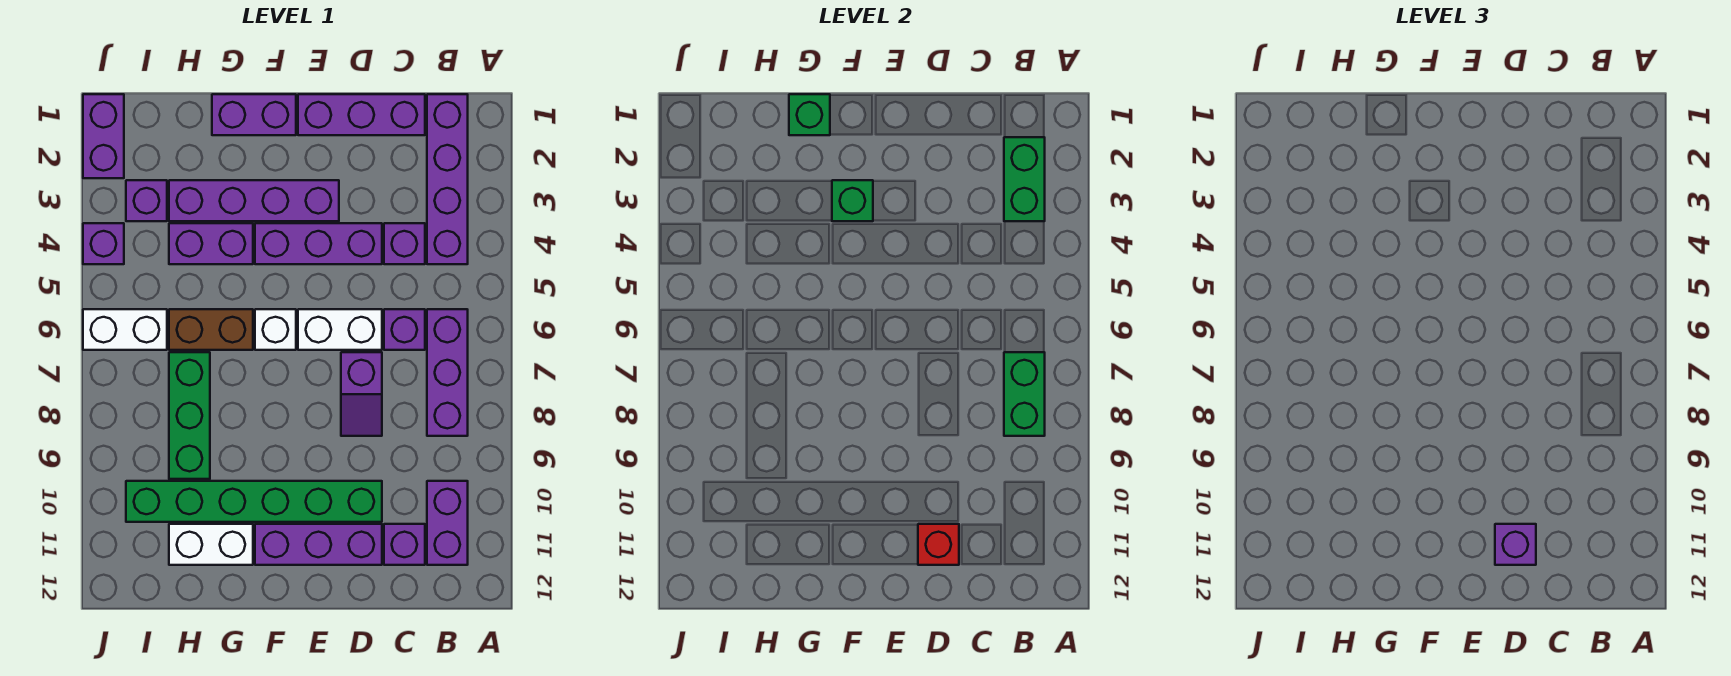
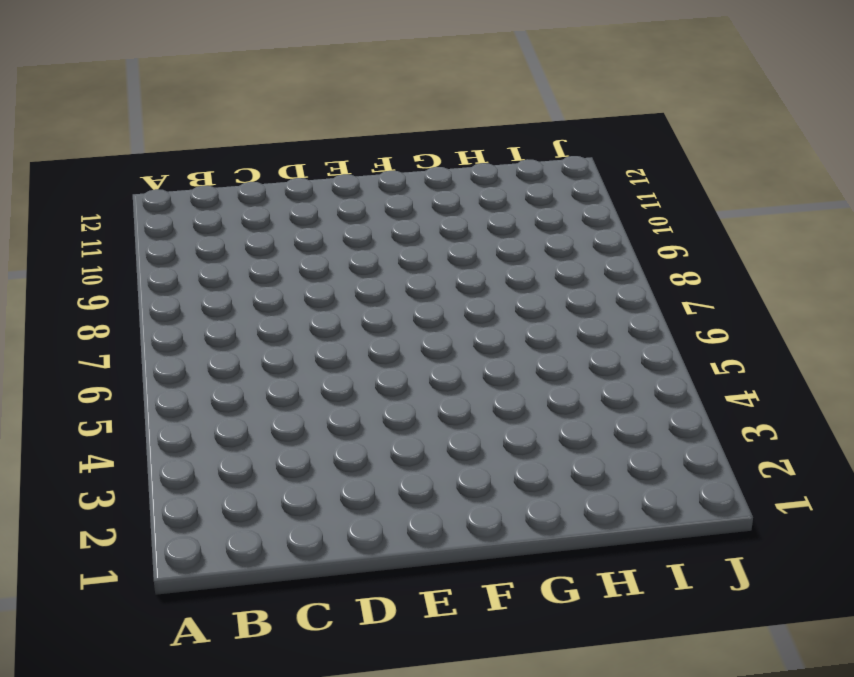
none -> purple brick B1:B4 level 1
none -> purple brick B6:B8 level 1
none -> purple brick B10:B11 level 1

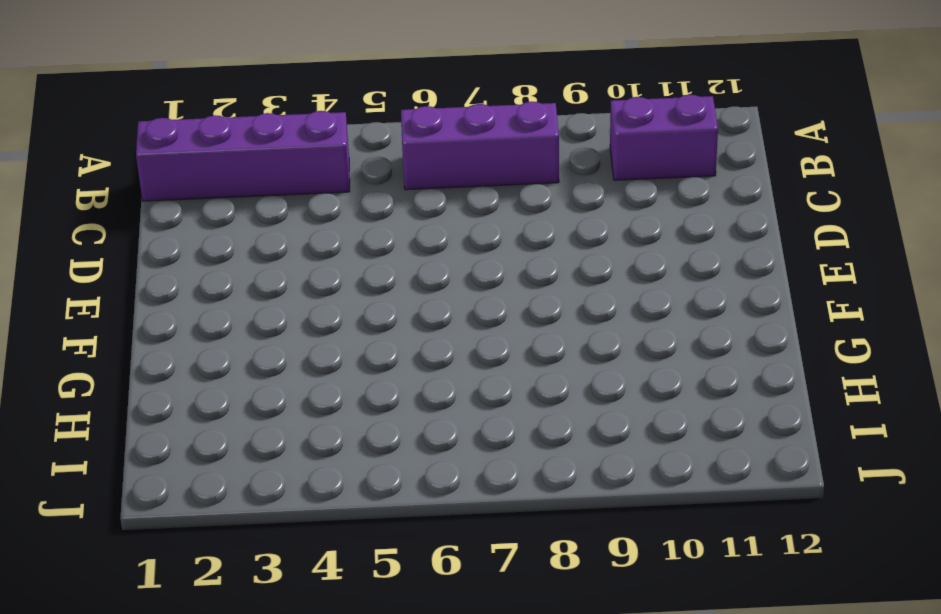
none -> purple brick C1:E1 level 1
none -> purple brick C4 level 1
none -> purple brick C6 level 1

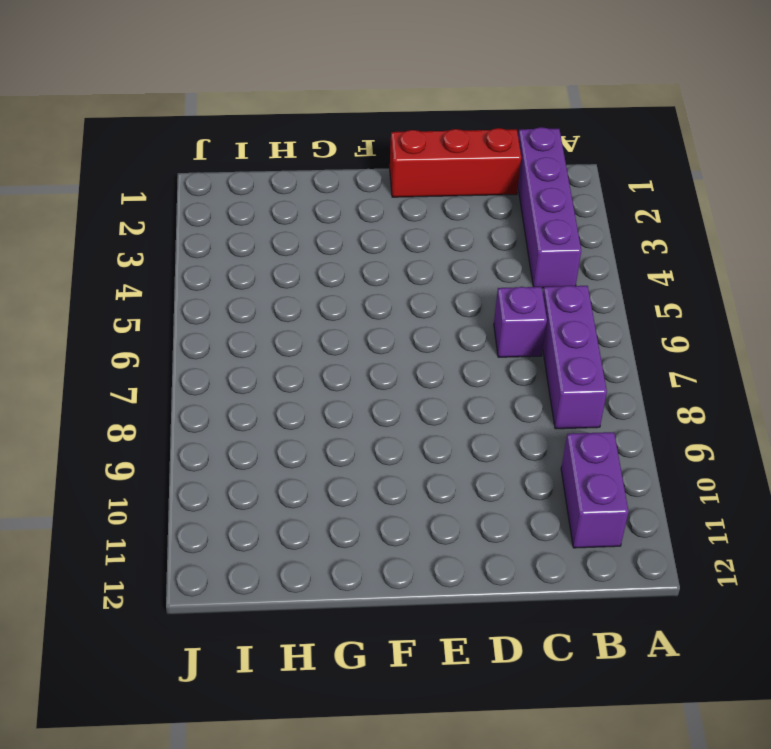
red brick C1:E1 level 1 -> purple brick C1:E1 level 1
none -> purple brick C4 level 1
none -> purple brick C11 level 1
none -> purple brick D4:F4 level 1

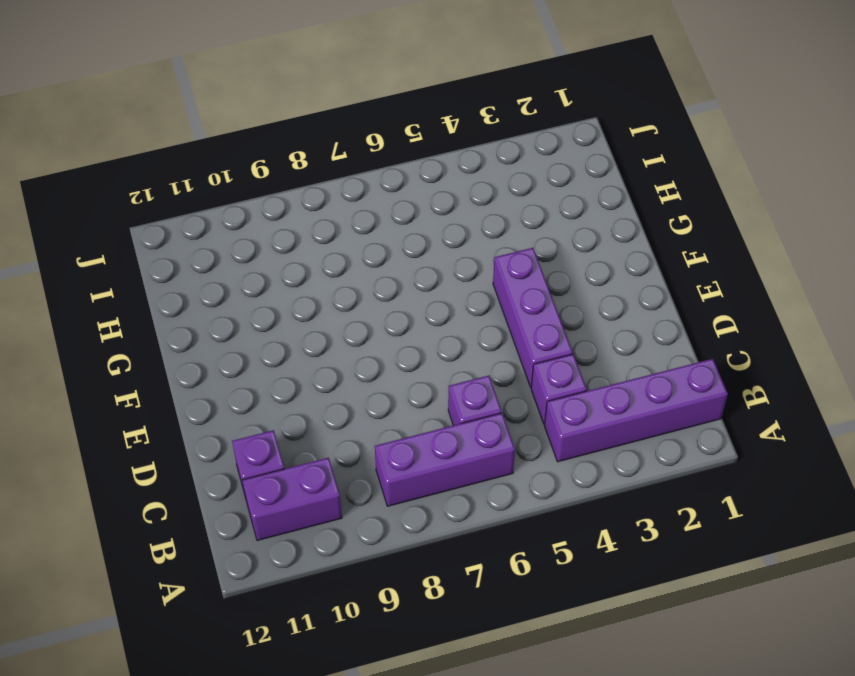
none -> purple brick C1:E1 level 1
none -> white brick D6:E6 level 1
none -> purple slope D7:D8 level 1 top 7

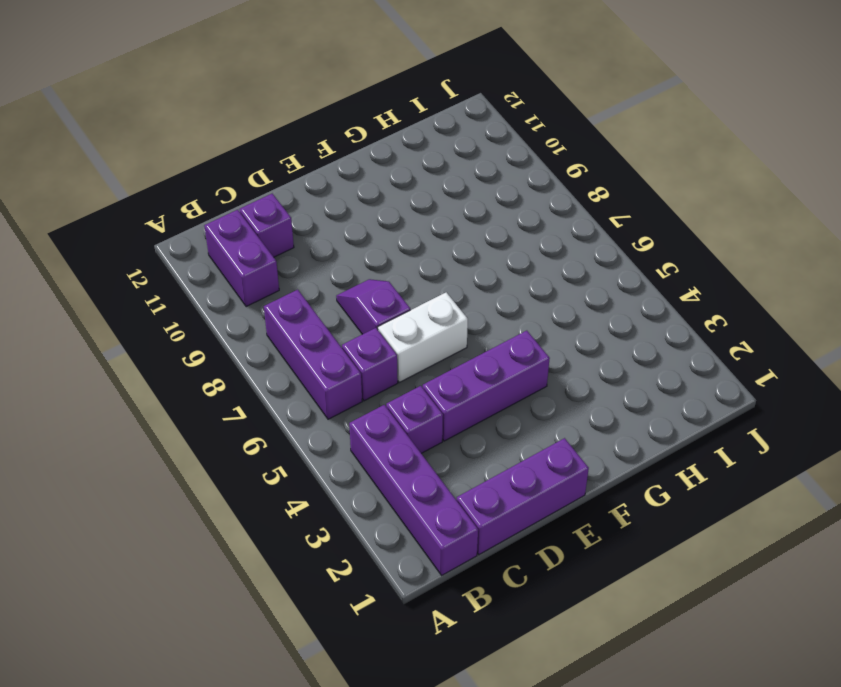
none -> green brick D10:I10 level 1
none -> purple brick D11:F11 level 1
none -> purple brick E3:H3 level 1

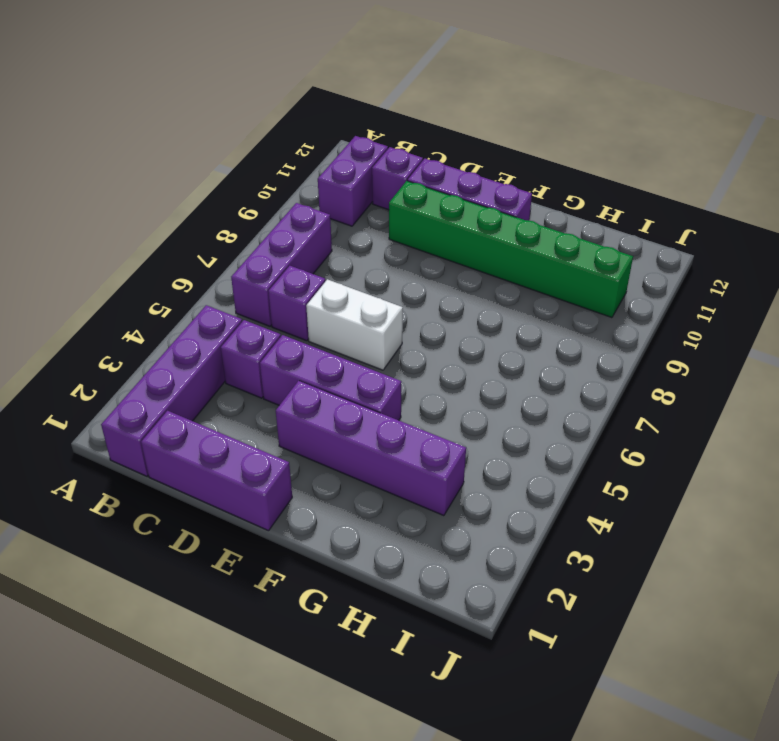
none -> purple slope D7:D8 level 1 top 7
none -> purple brick F1:G1 level 1
none -> white brick F6 level 1

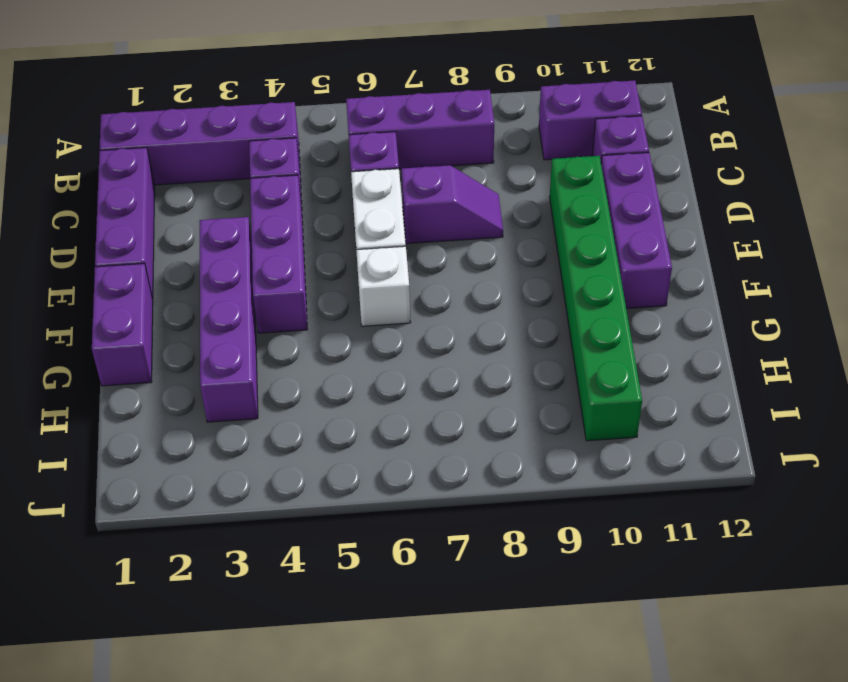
none -> purple brick G4:H4 level 1
none -> brown brick G6:H6 level 1
none -> white brick G11:H11 level 1

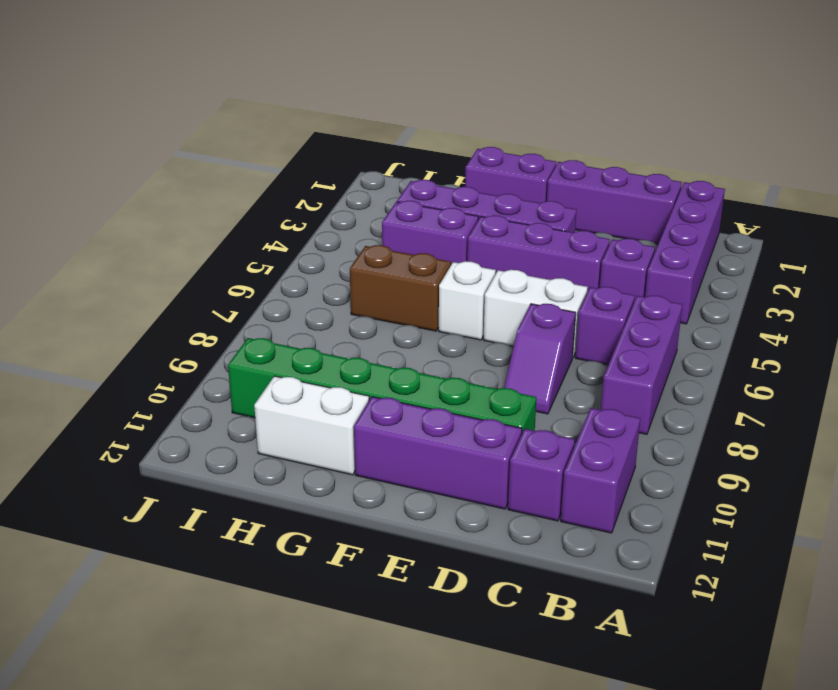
none -> green brick H7:H9 level 1
none -> purple brick I3 level 1
none -> white brick I6:J6 level 1

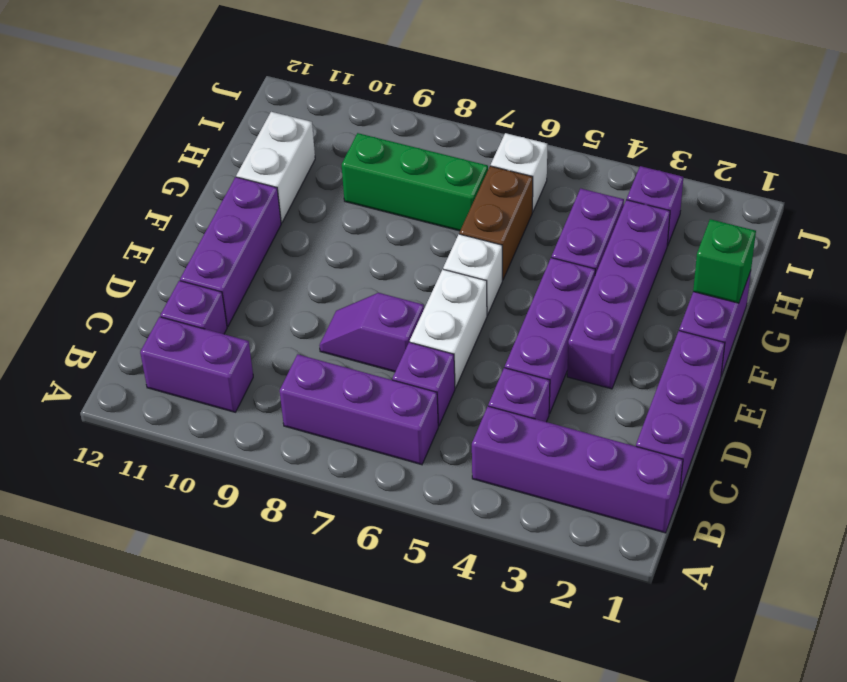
white brick I6 level 1 -> white brick I6:J6 level 1
none -> green brick D10:I10 level 1
none -> purple brick J1:J2 level 1
none -> purple brick J4 level 1

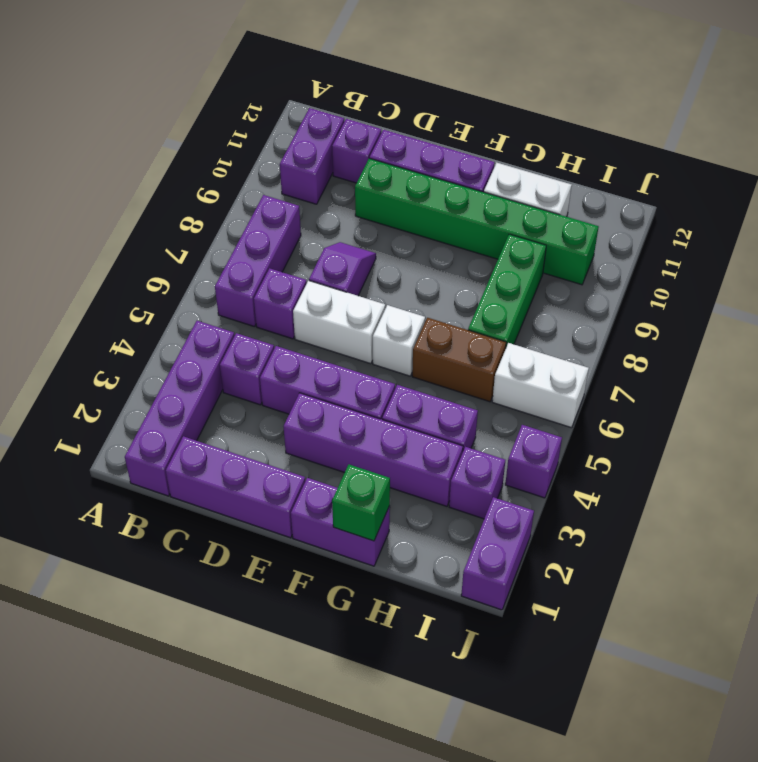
none -> green brick B2:B3 level 2
none -> green brick B7:B8 level 2
none -> red brick D11 level 2

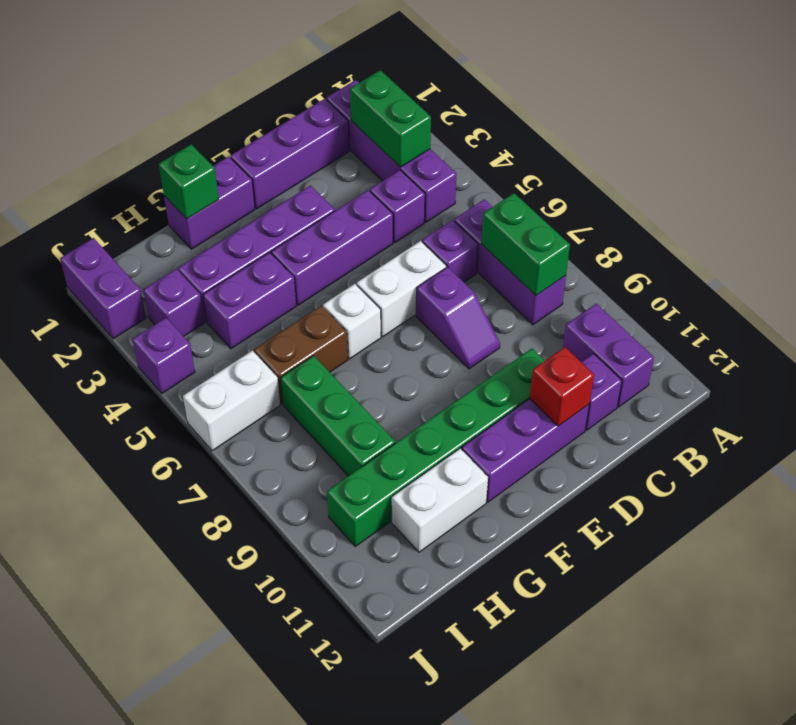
none -> green brick F3 level 2
none -> purple brick D11 level 3

